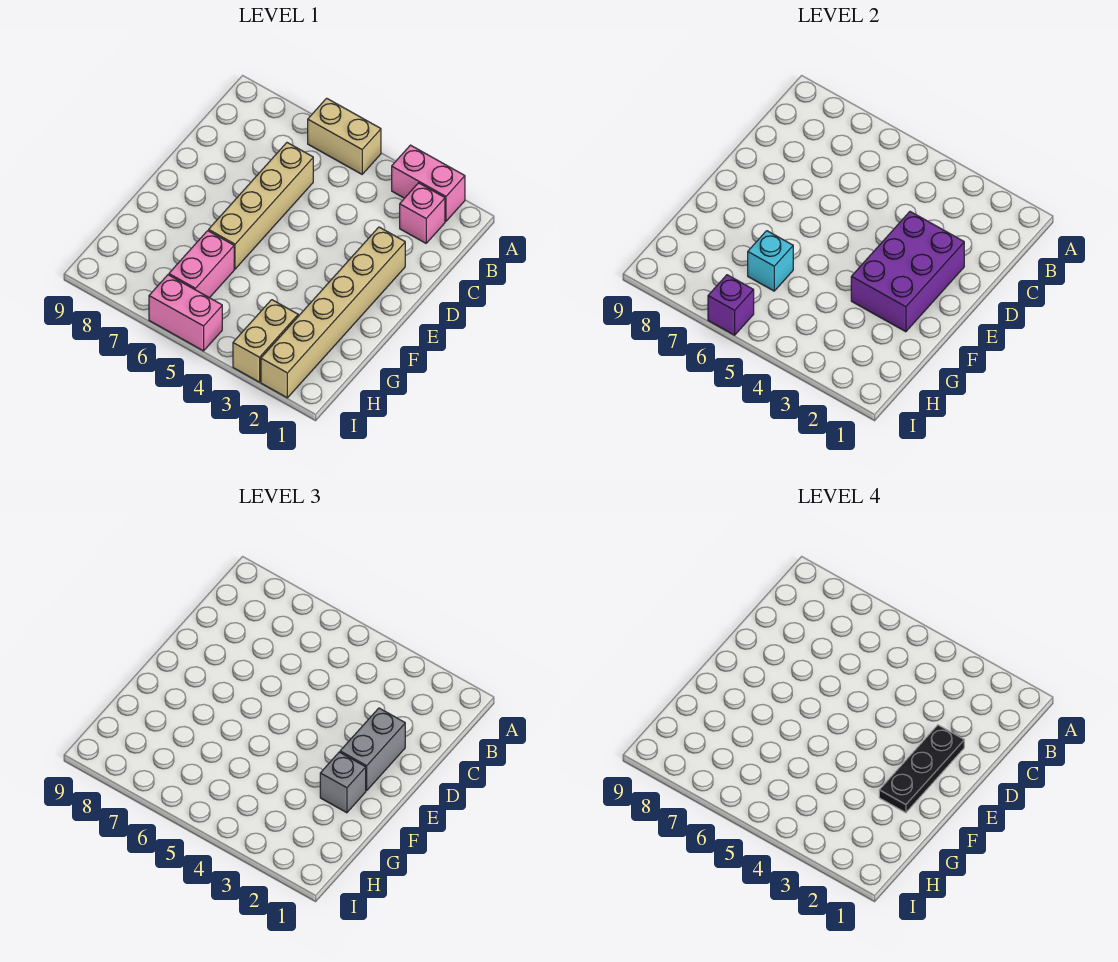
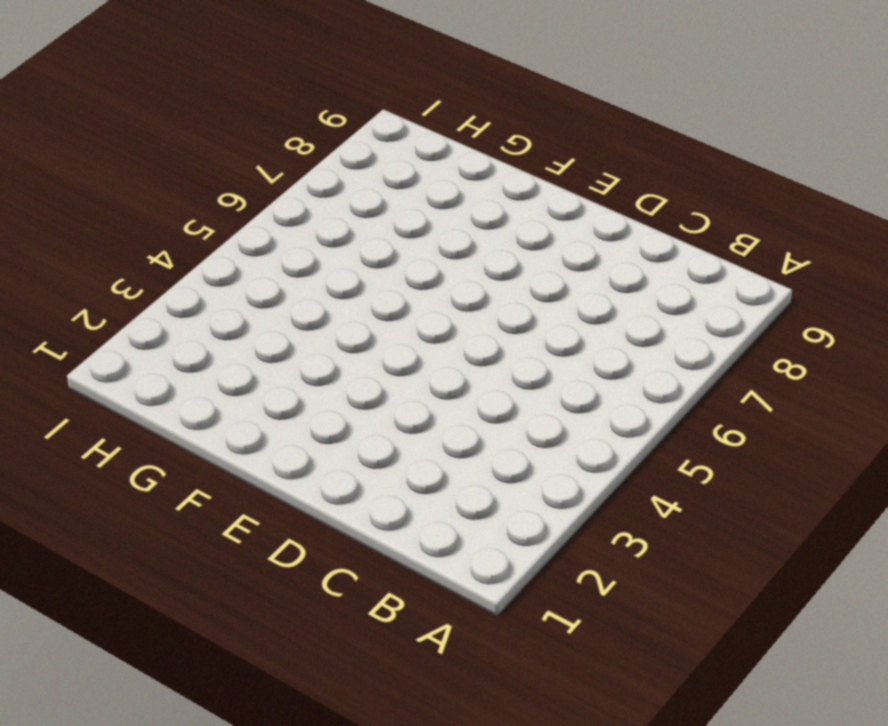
none -> pink brick A2:A3 level 1
none -> tan brick A5:A6 level 1
none -> pink brick B2 level 1

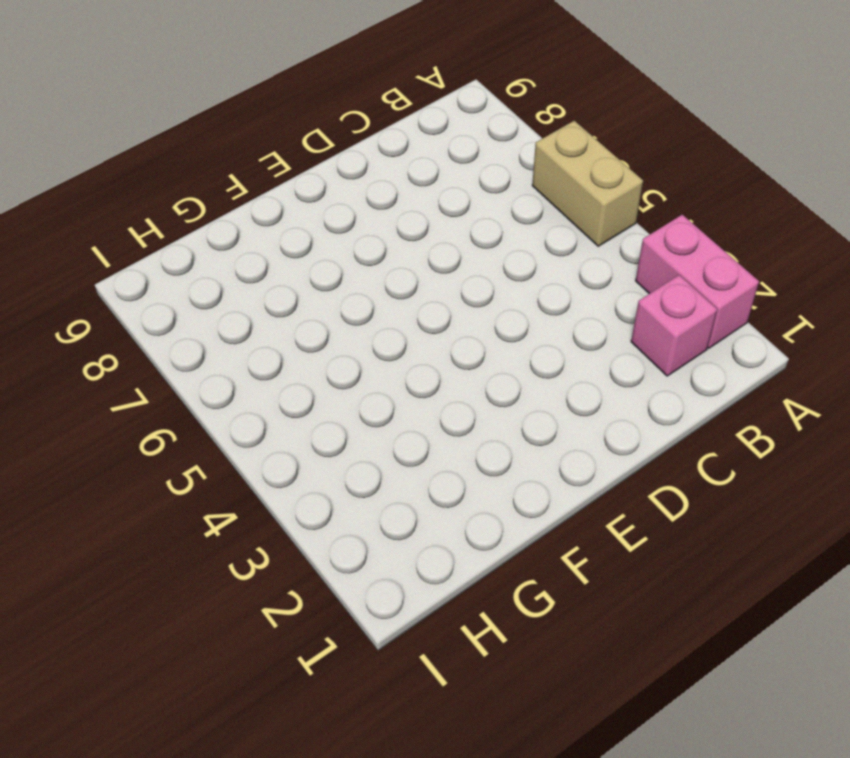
none -> tan brick C6:F6 level 1
none -> tan brick D2:I2 level 1
none -> pink brick G6:H6 level 1

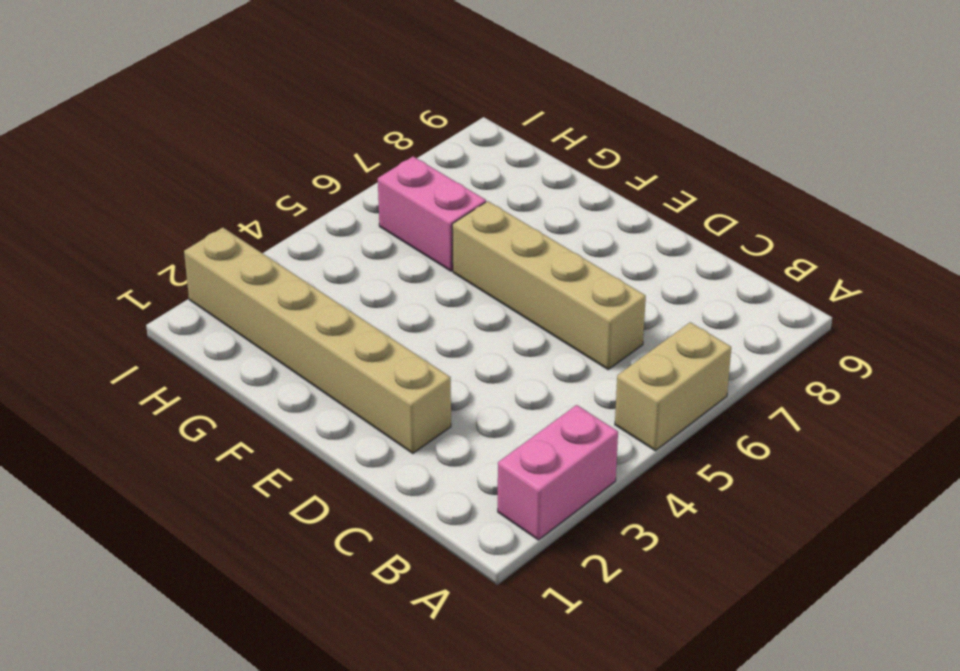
none -> pink brick B2 level 1
none -> tan brick H3:I3 level 1
none -> pink brick I5:I6 level 1

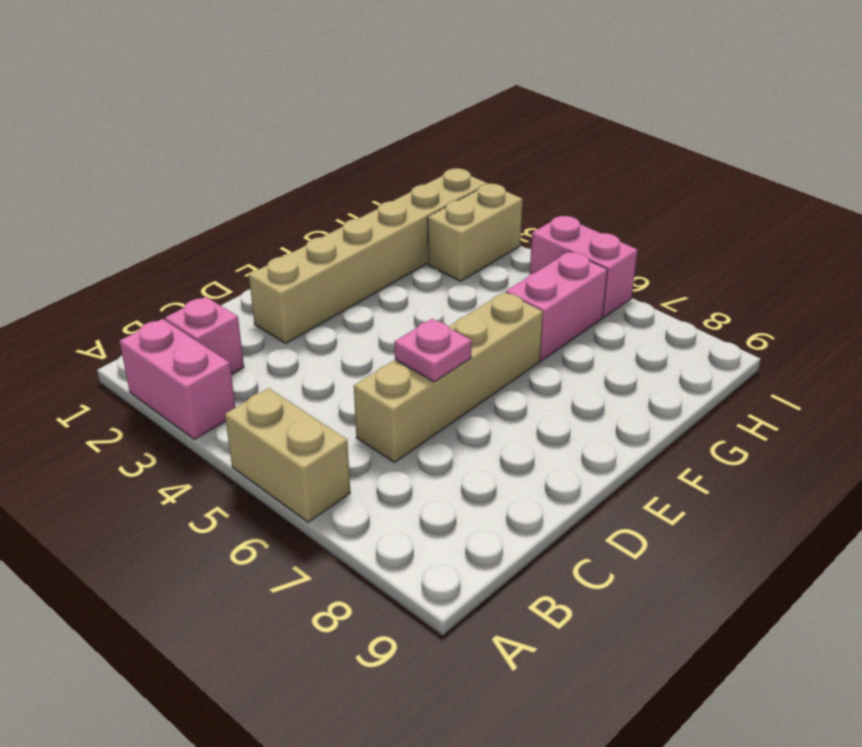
pink plate D6 level 2 -> none
none -> purple brick D2:F3 level 2
none -> cyan brick G6 level 2
none -> purple brick I6 level 2

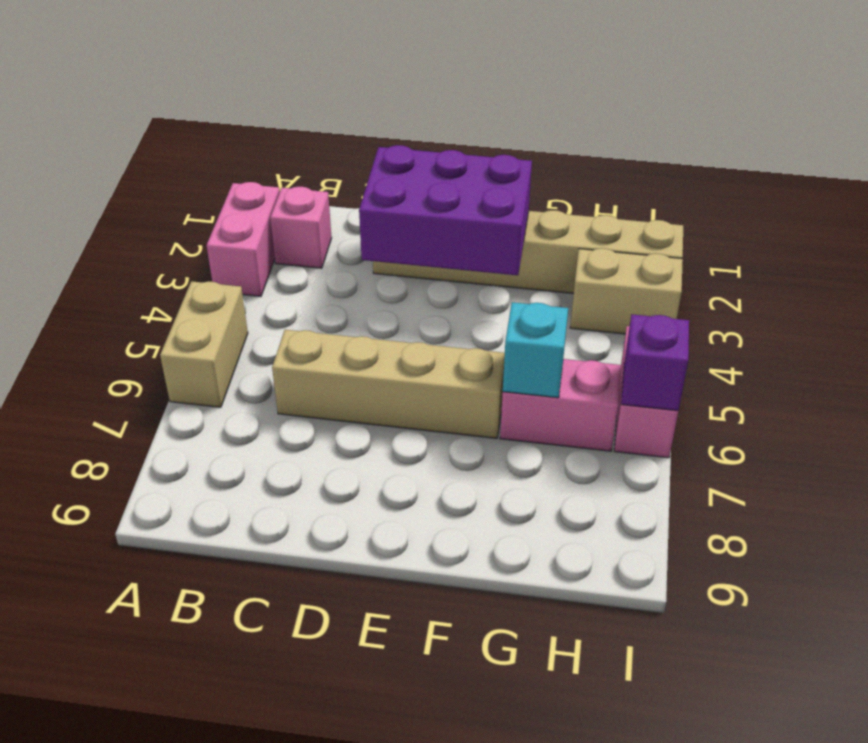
none -> grey brick D2:E2 level 3
none -> grey brick F2 level 3
none -> black plate D2:F2 level 4

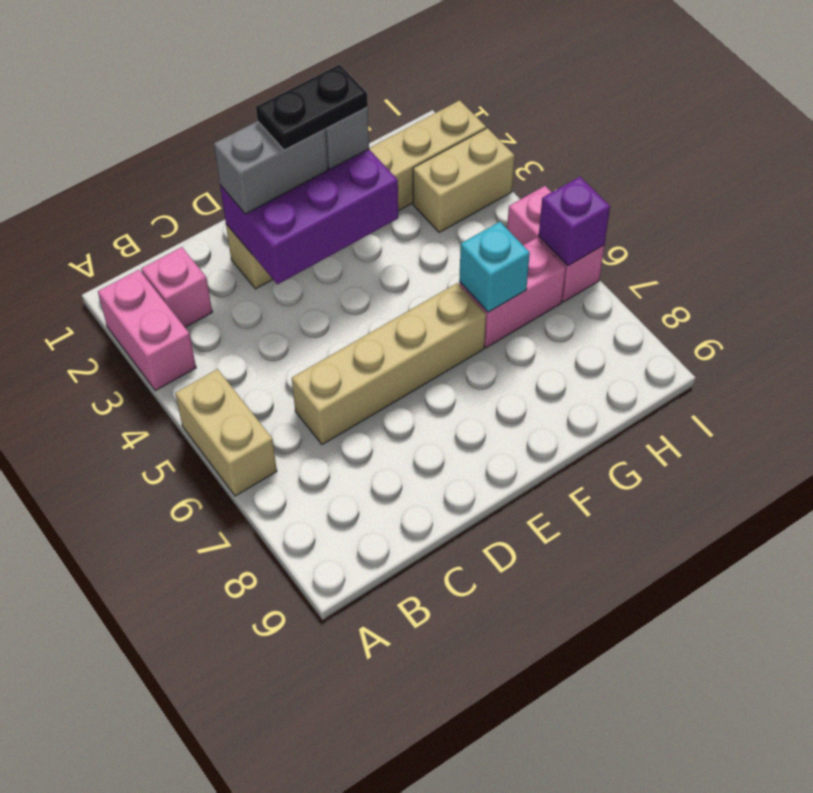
black plate E2:F2 level 4 -> black plate D2:F2 level 4

